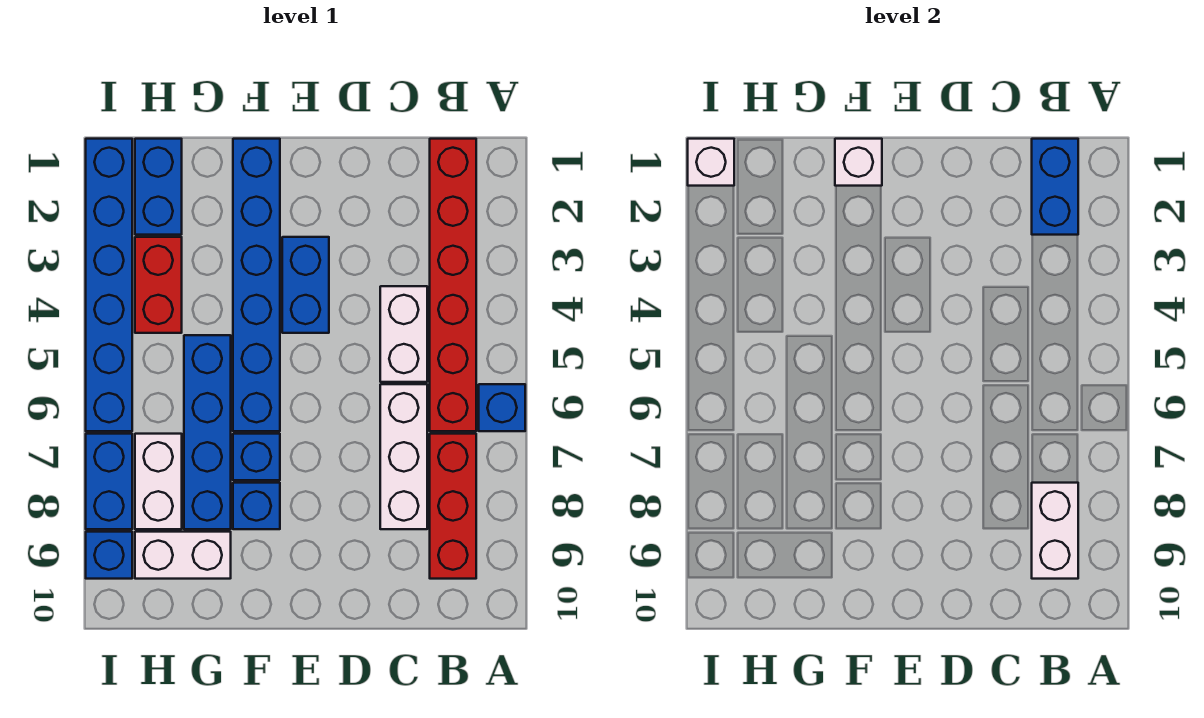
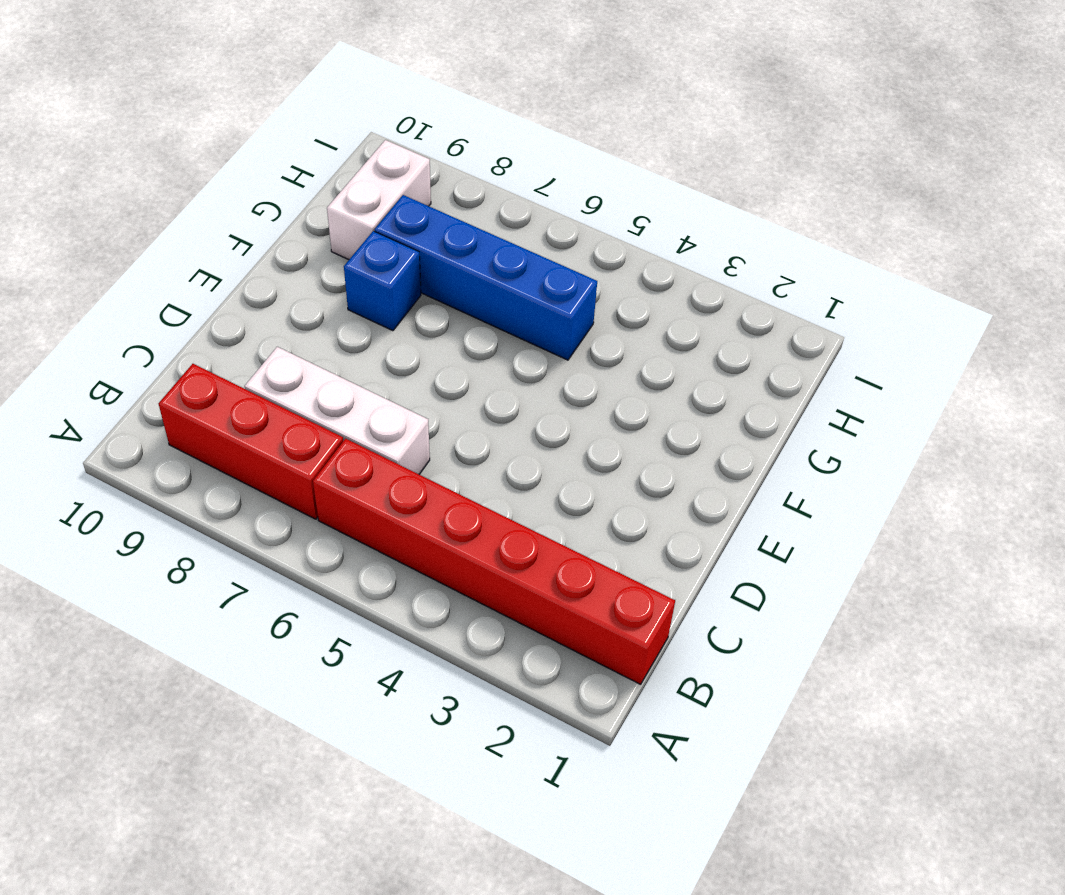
none -> blue brick A6 level 1
none -> white brick C4:C5 level 1
none -> blue brick E3:E4 level 1

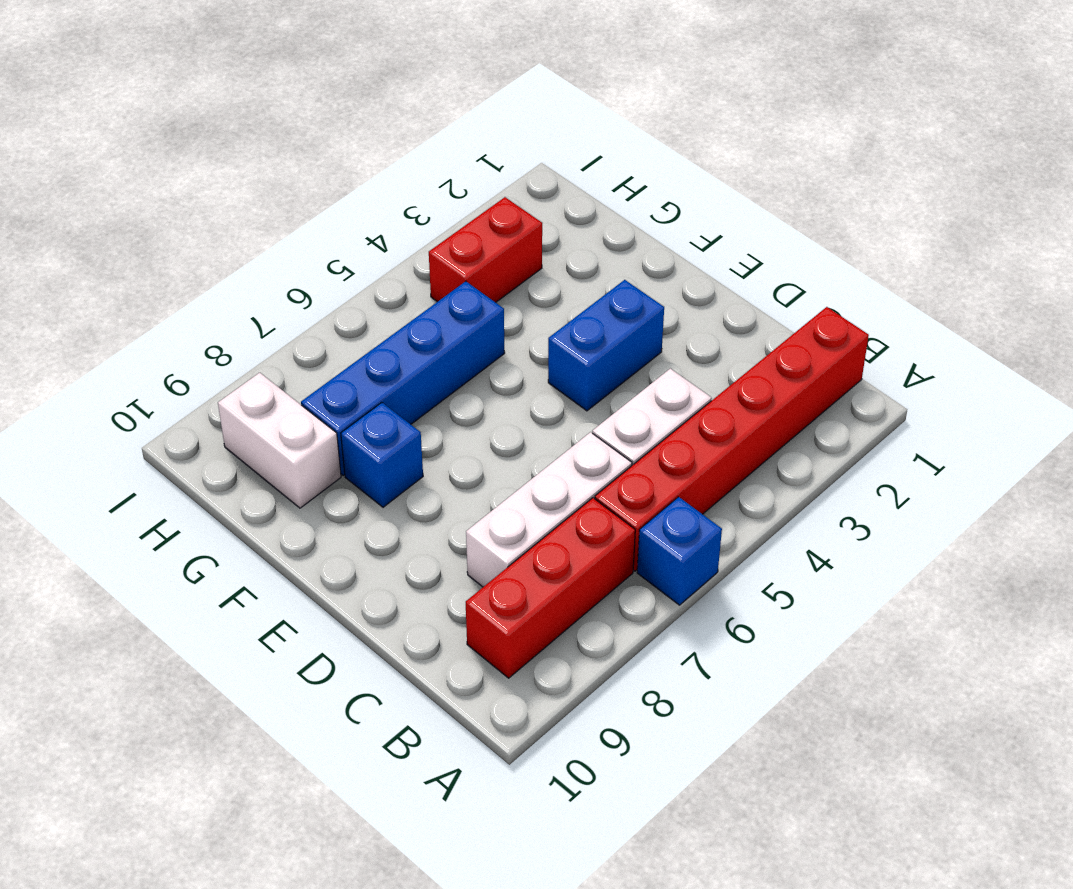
none -> blue brick F1:F6 level 1
none -> blue brick F7 level 1
none -> blue brick H1:H2 level 1

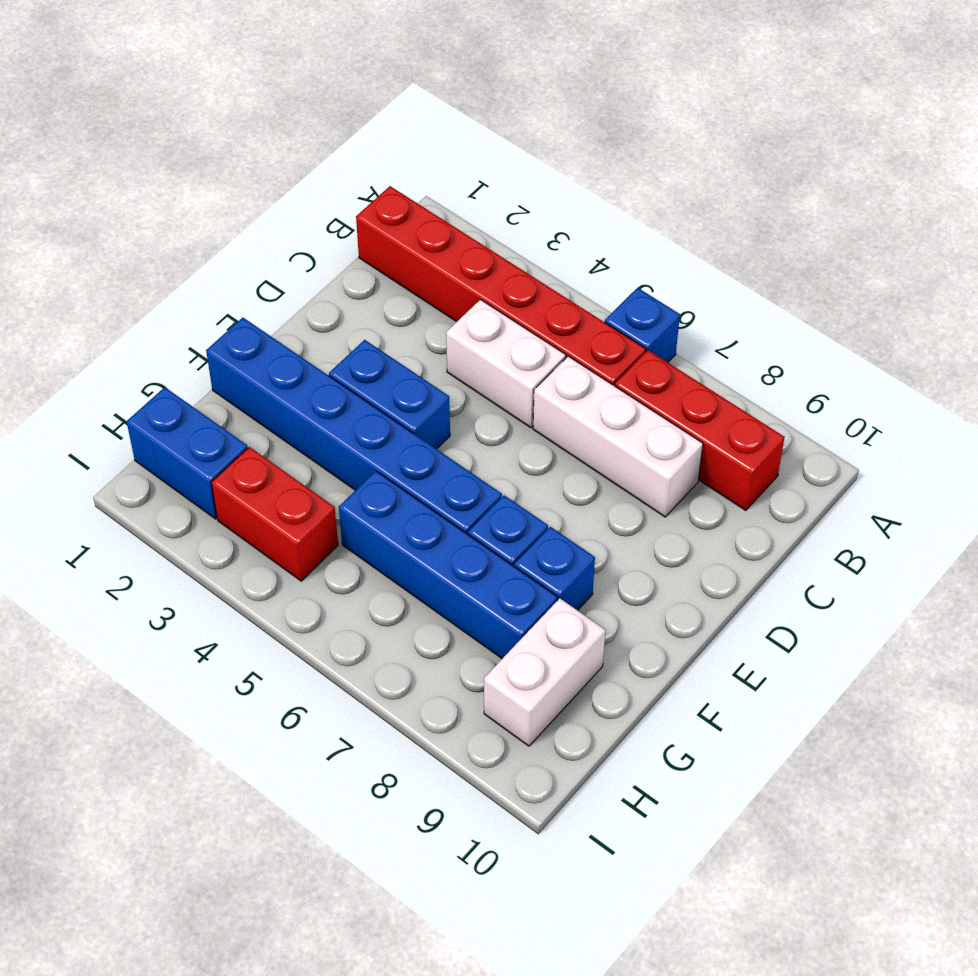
none -> white brick H7:H8 level 1
none -> blue brick I1:I6 level 1
none -> blue brick I7:I8 level 1

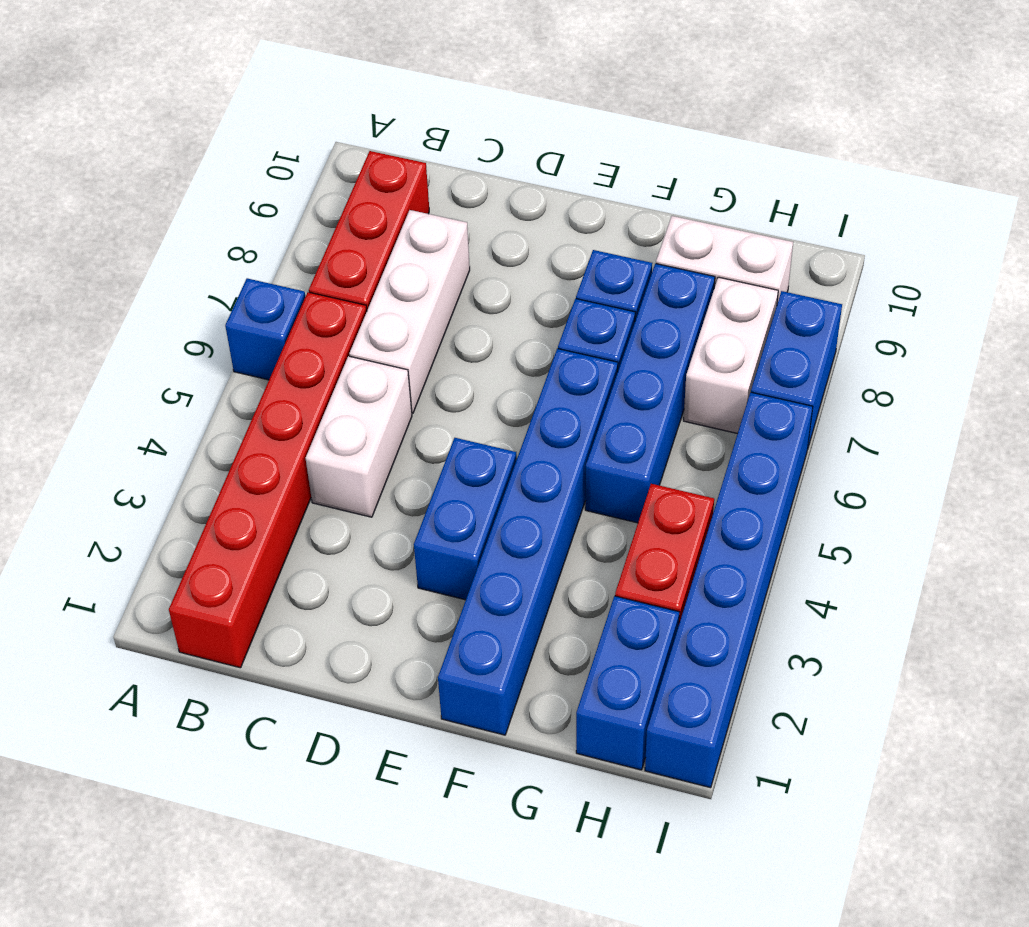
none -> blue brick I9 level 1
none -> blue brick B1:B2 level 2
none -> white brick B8:B9 level 2

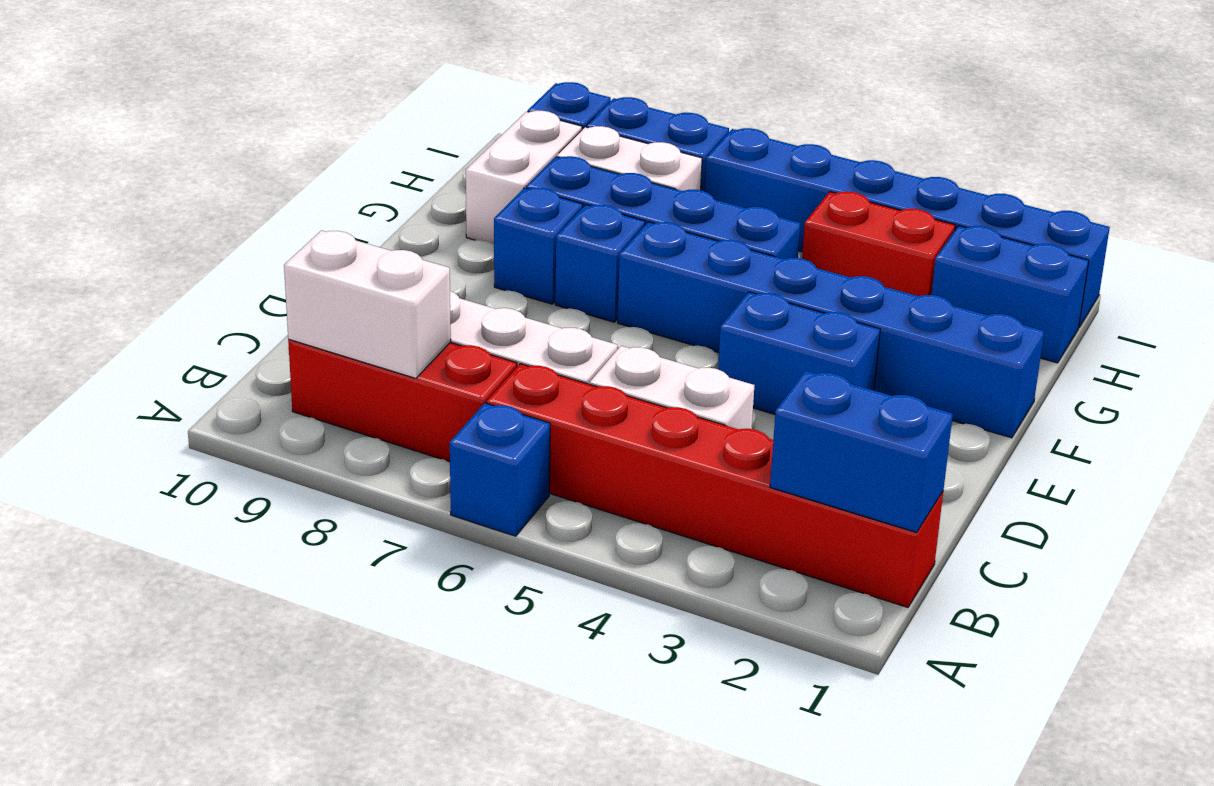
none -> white brick F1 level 2
none -> white brick I1 level 2

